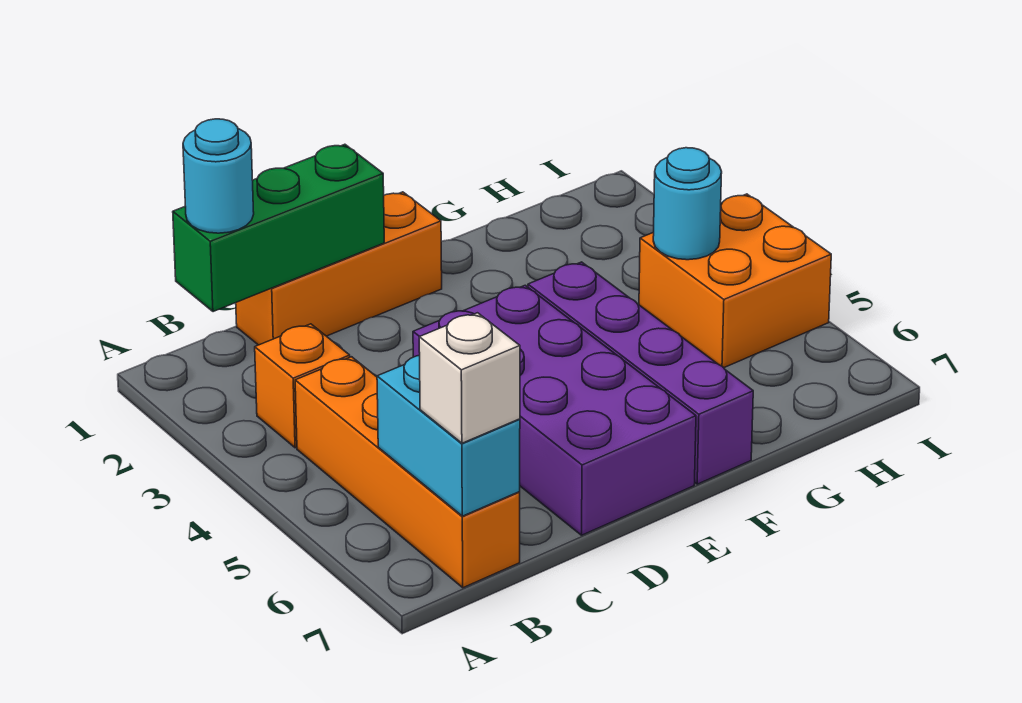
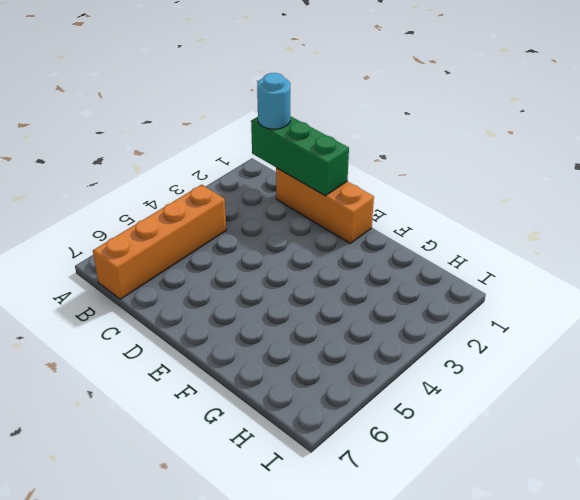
none -> orange brick B3 level 1
none -> purple brick D4:E7 level 1

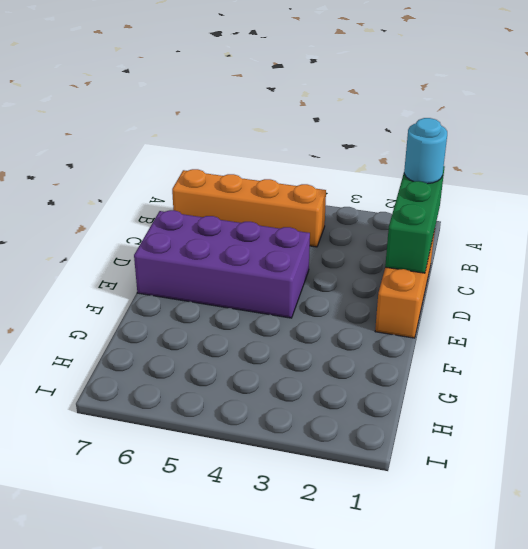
none -> orange brick B3 level 1
none -> purple brick F4:F7 level 1

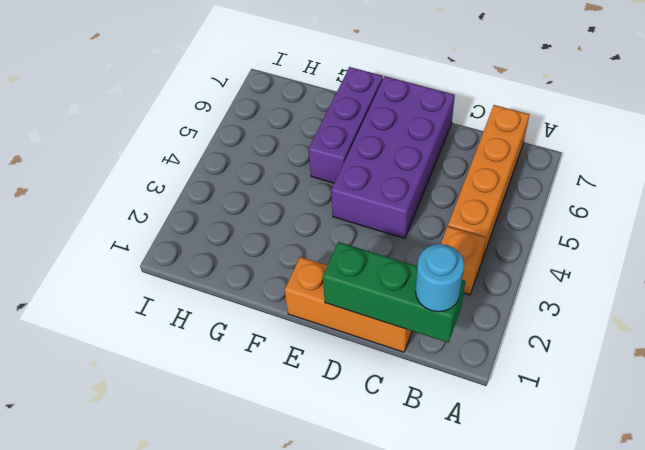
purple brick F5:F7 level 1 -> purple brick F4:F7 level 1
none -> orange brick H4:I5 level 1
none -> cyan brick B6:B7 level 2

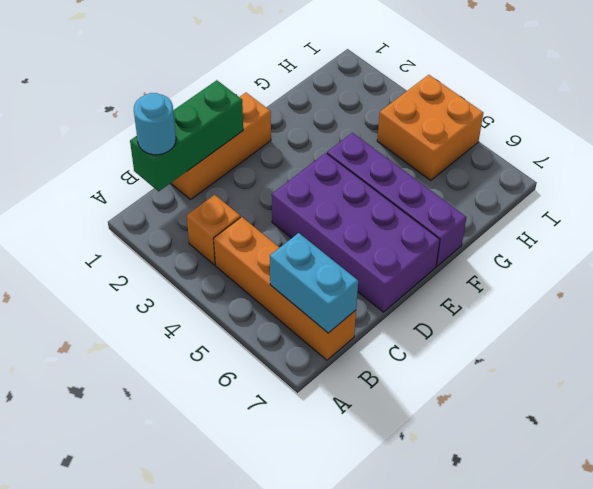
none -> cyan round brick H4 level 2
none -> white brick B7 level 3

